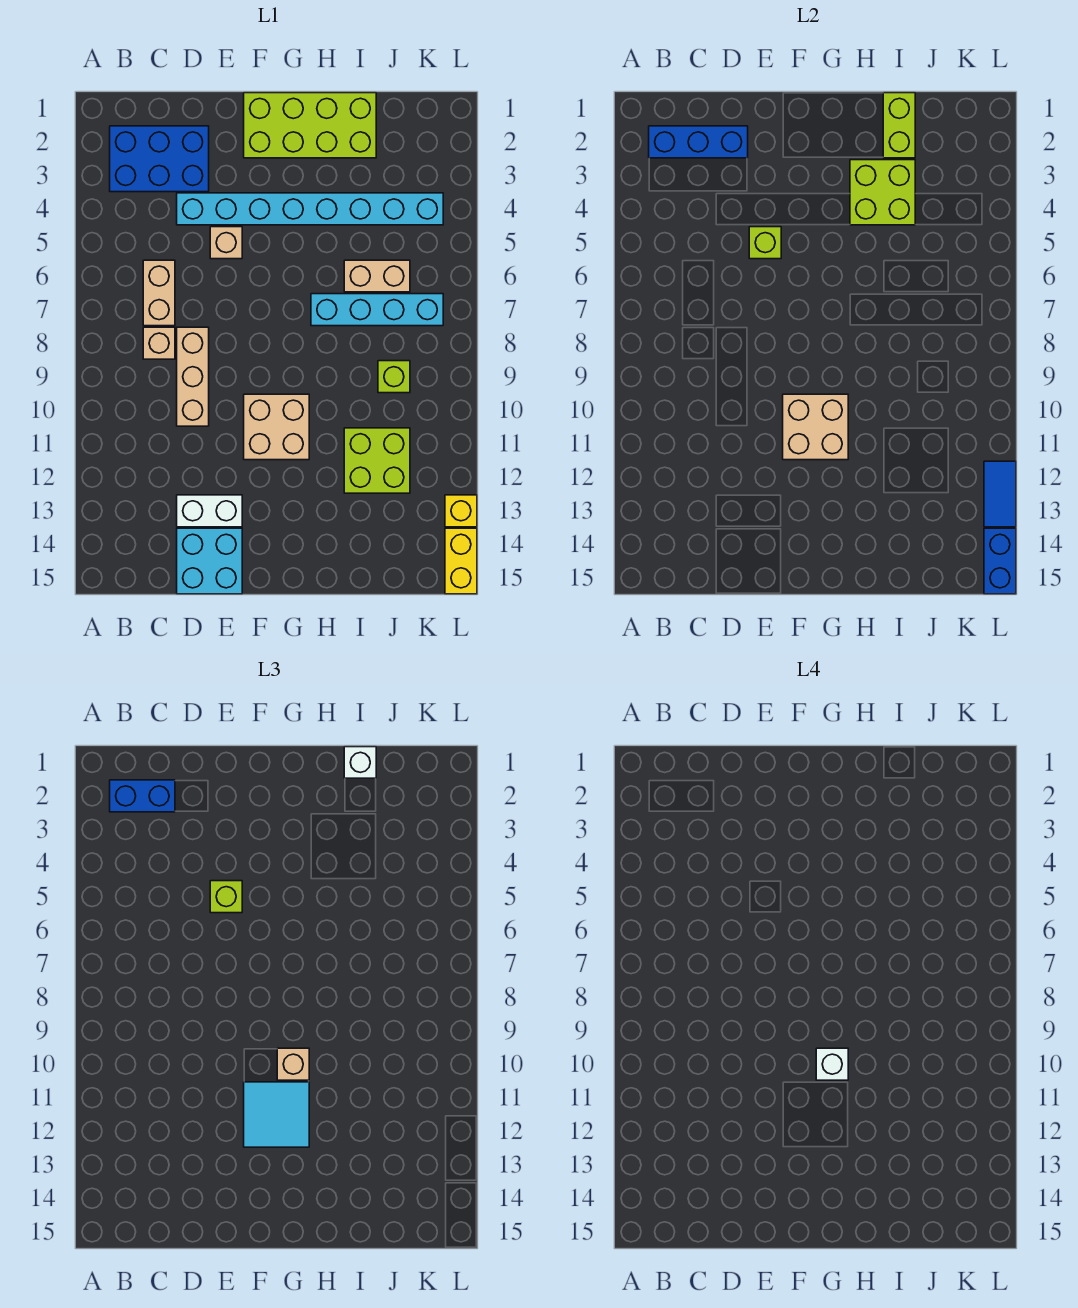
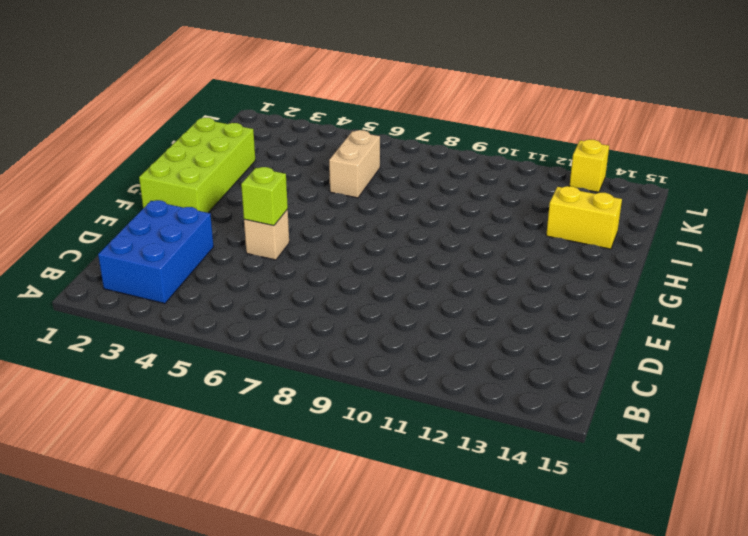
yellow brick I13:I14 level 1 -> yellow brick L14:L15 level 1
none -> tan brick C6:C7 level 1
none -> tan brick C8 level 1
none -> cyan brick D4:K4 level 1

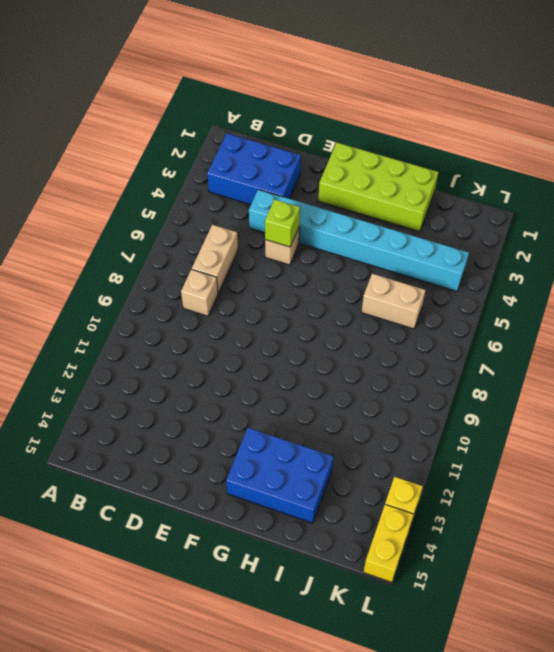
blue brick G13:I14 level 1 -> none
none -> tan brick D8:D10 level 1
none -> white brick D13:E13 level 1
none -> cyan brick D14:E15 level 1

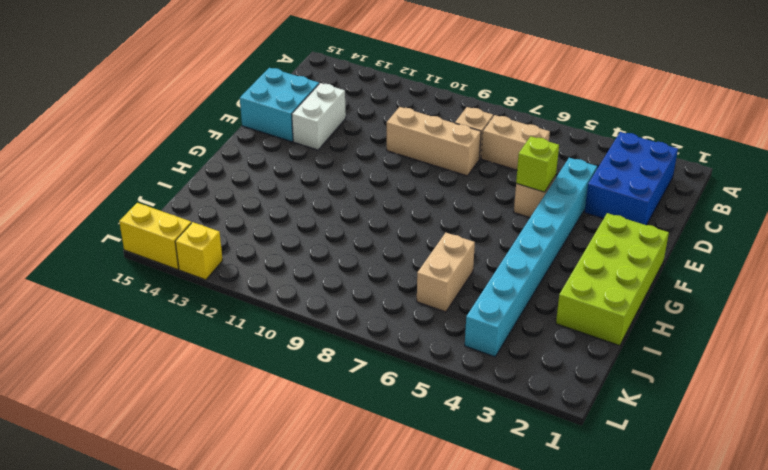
none -> tan brick F10:G11 level 1
none -> cyan brick H7:K7 level 1
none -> lime brick I11:J12 level 1

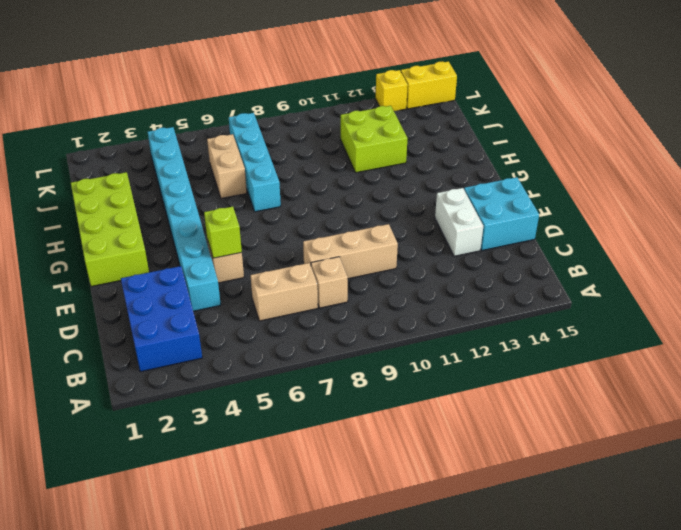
none -> tan brick F10:G11 level 1
none -> lime brick J9 level 1
none -> blue brick B2:D2 level 2

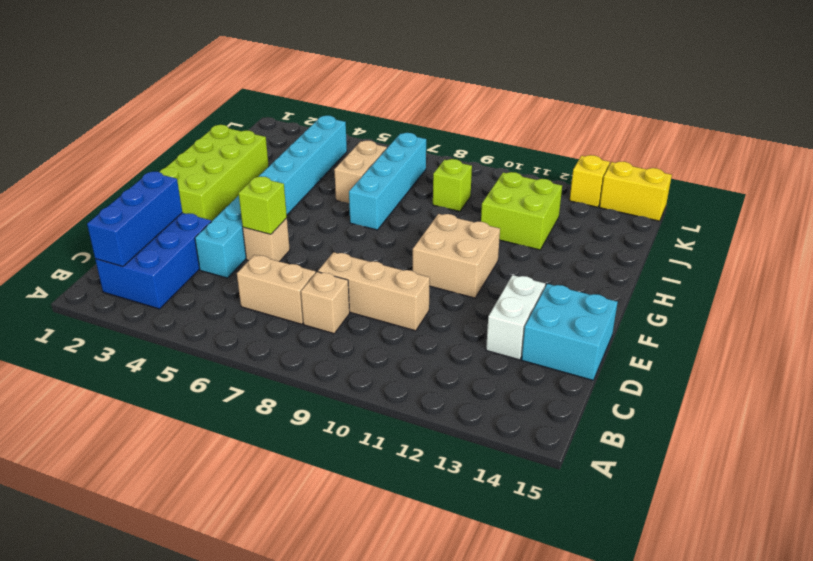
none -> tan brick F10:G11 level 2
none -> lime brick H3:I4 level 2
none -> lime brick I1:I2 level 2

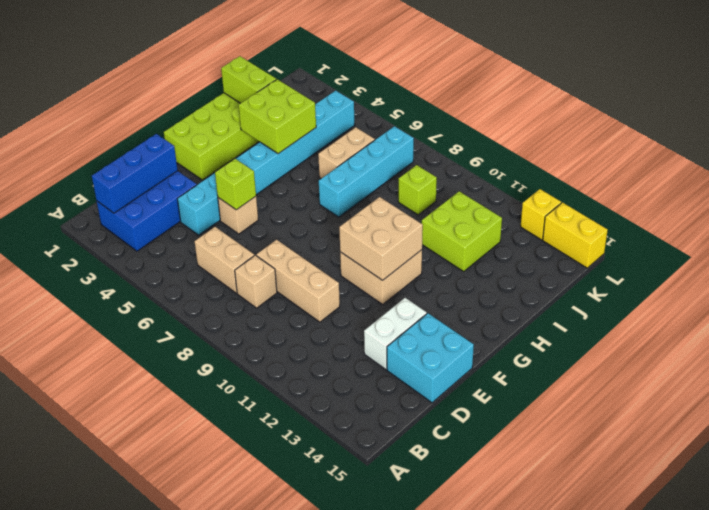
none -> blue tile L12:L13 level 2
none -> blue brick L14:L15 level 2
none -> blue brick B2:C2 level 3

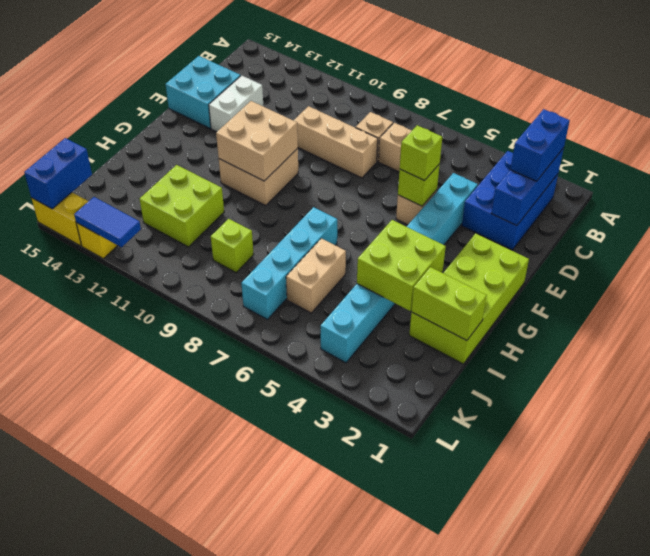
blue brick K15:L15 level 2 -> blue brick L14:L15 level 2
none -> cyan tile F11:G12 level 3
none -> tan brick G10 level 3
none -> white brick I1 level 3

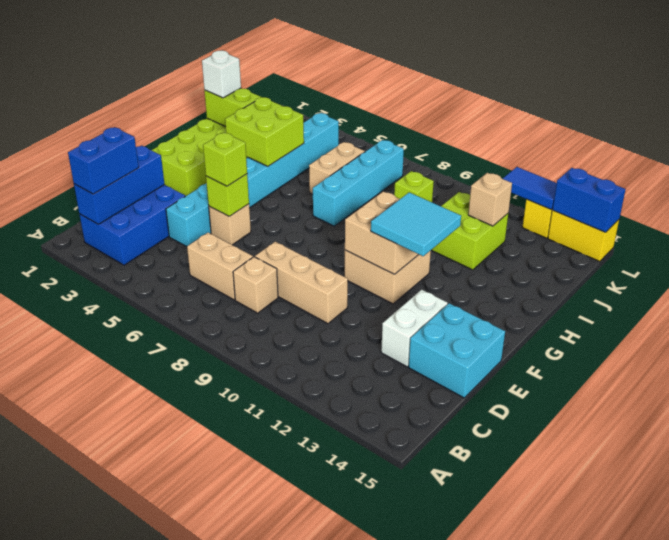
tan brick J12 level 2 -> tan brick G10 level 3
none -> white brick G10 level 4

